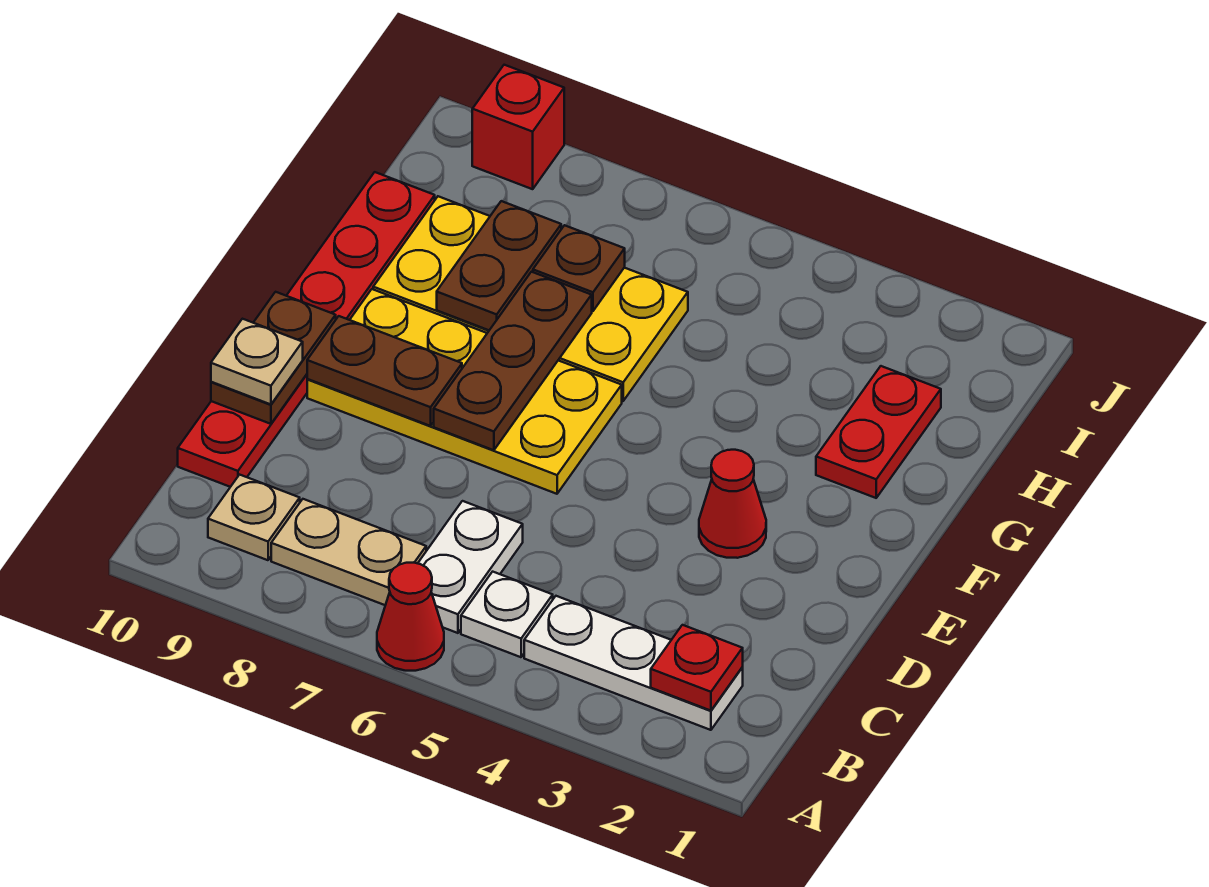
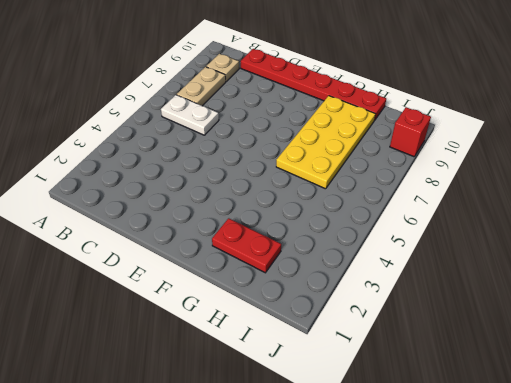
none -> red cone A6 level 1
none -> white plate B2:B4 level 1
none -> white plate B5 level 1

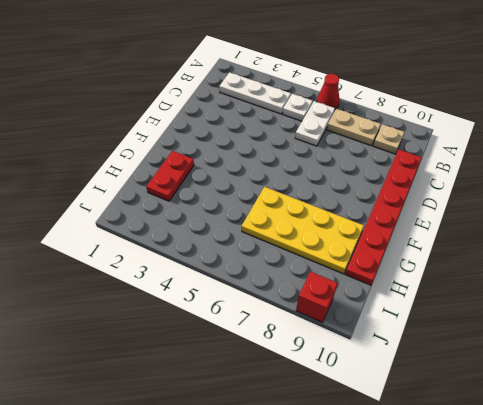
none -> red cone E3 level 1
none -> yellow plate E6:F9 level 1
none -> red plate B2 level 2

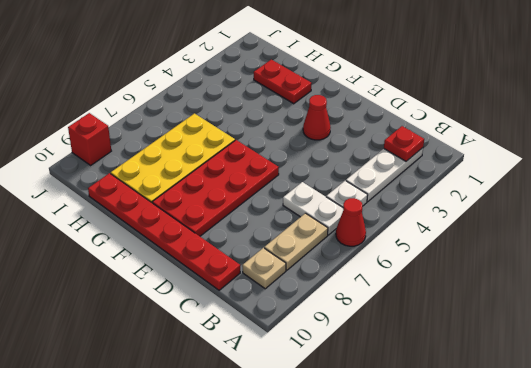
red plate E6:F9 level 1 -> yellow plate E6:F9 level 1
none -> brown plate D10:E10 level 2
none -> brown plate E7:G7 level 2
none -> brown plate E8:E9 level 2

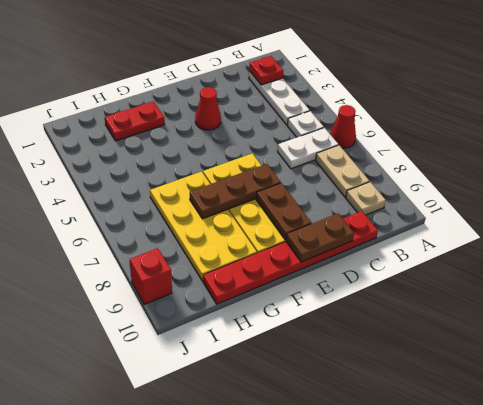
none -> brown plate G8:H8 level 2
none -> brown plate H7 level 2
none -> tan plate D10 level 3

